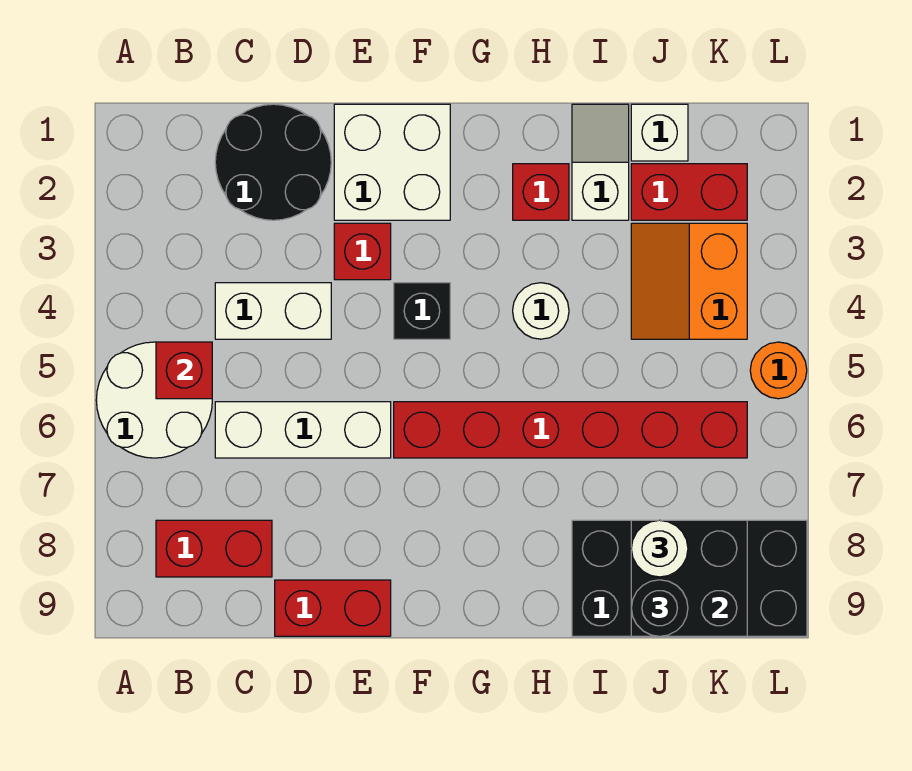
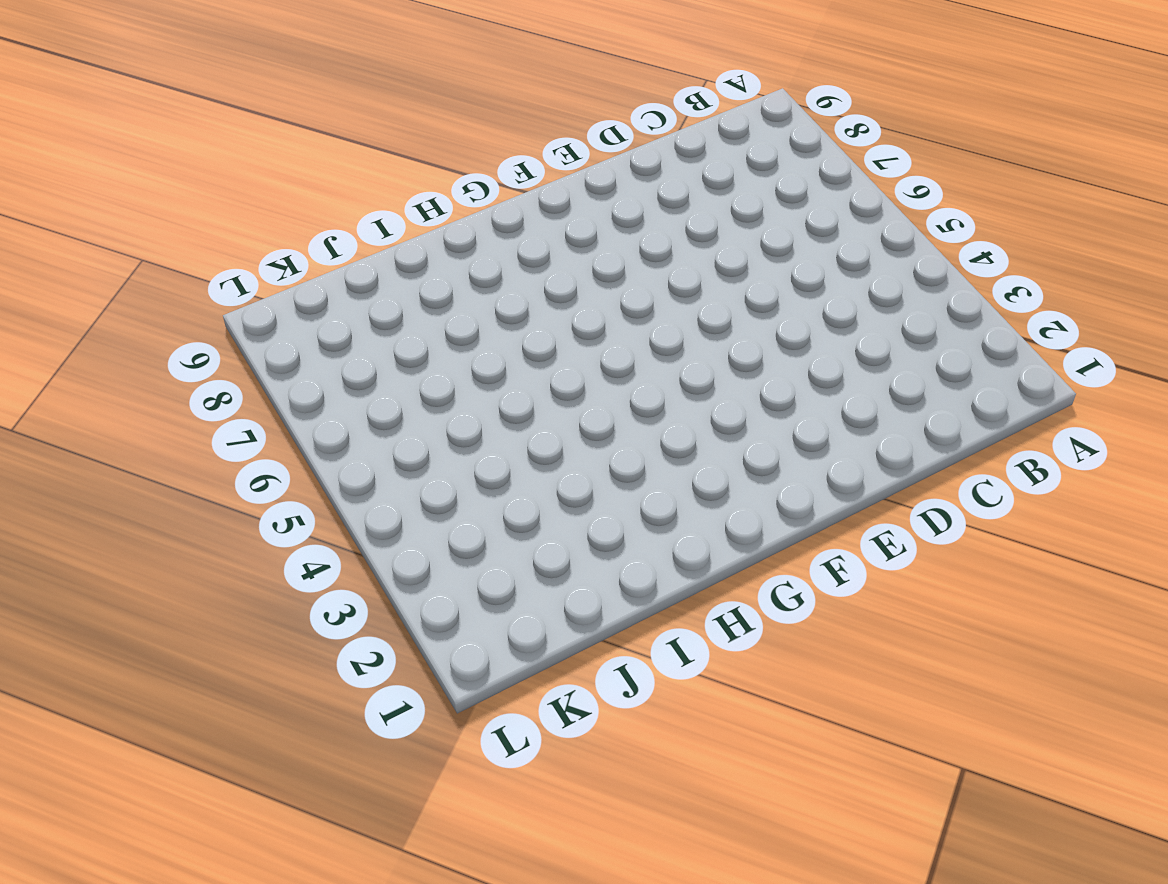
none -> white round brick A5:B6 level 1
none -> red brick B8:C8 level 1
none -> black round brick C1:D2 level 1

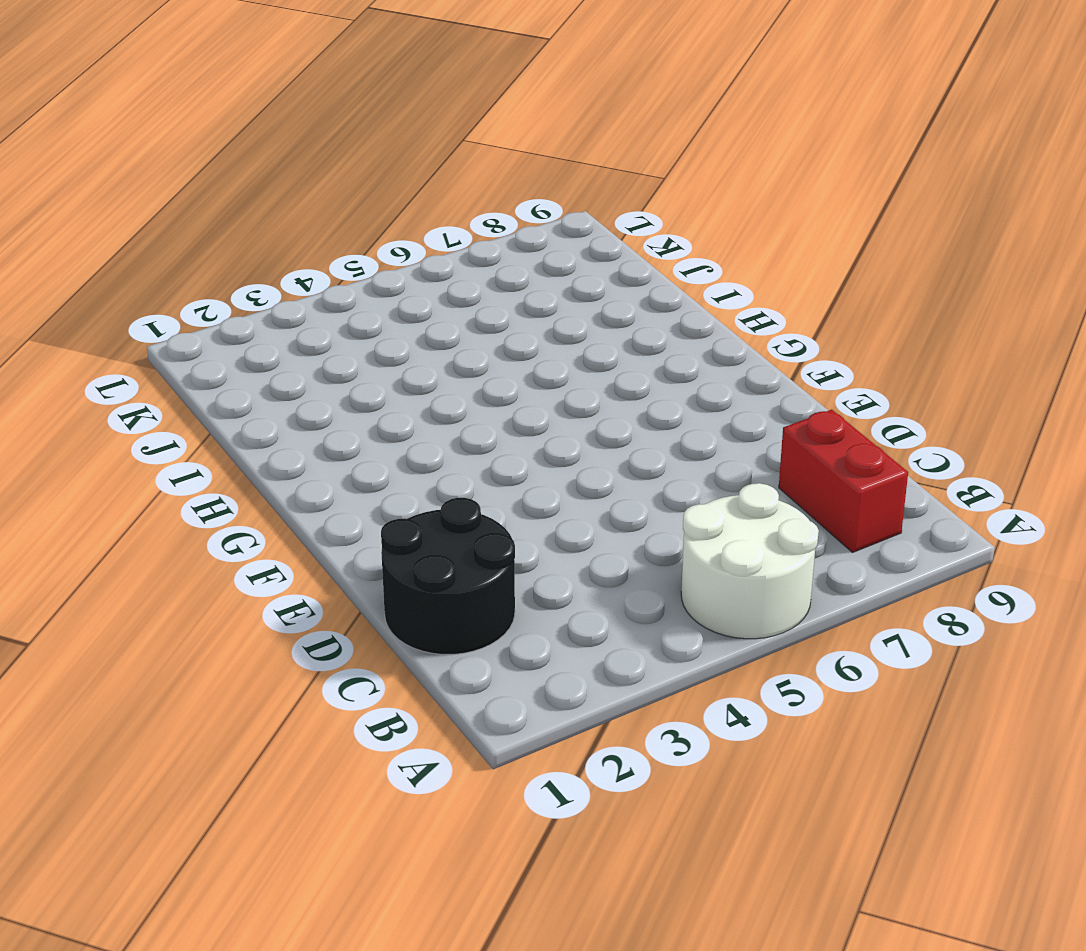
none -> white brick C4:D4 level 1
none -> white brick C6:E6 level 1
none -> red brick D9:E9 level 1

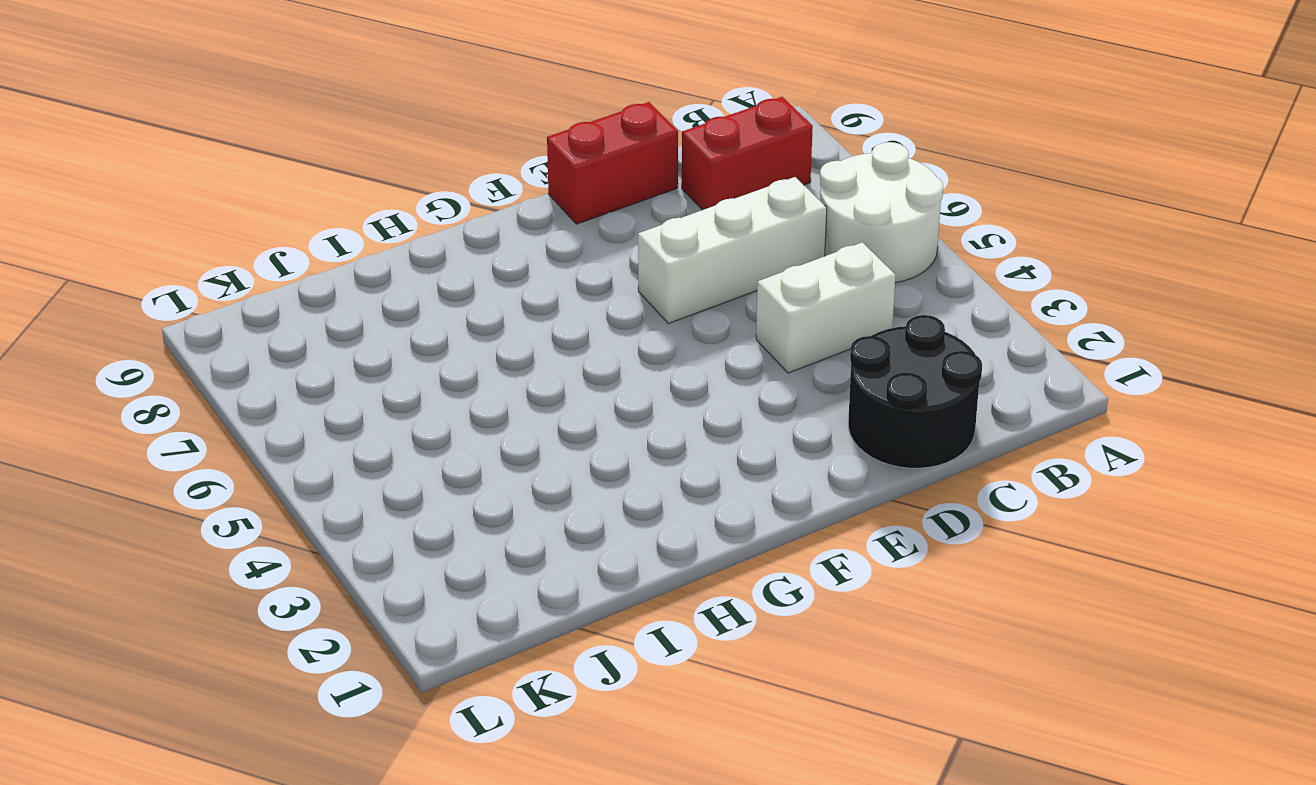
none -> white brick E1:F2 level 1
none -> red brick E3 level 1
none -> black brick F4 level 1

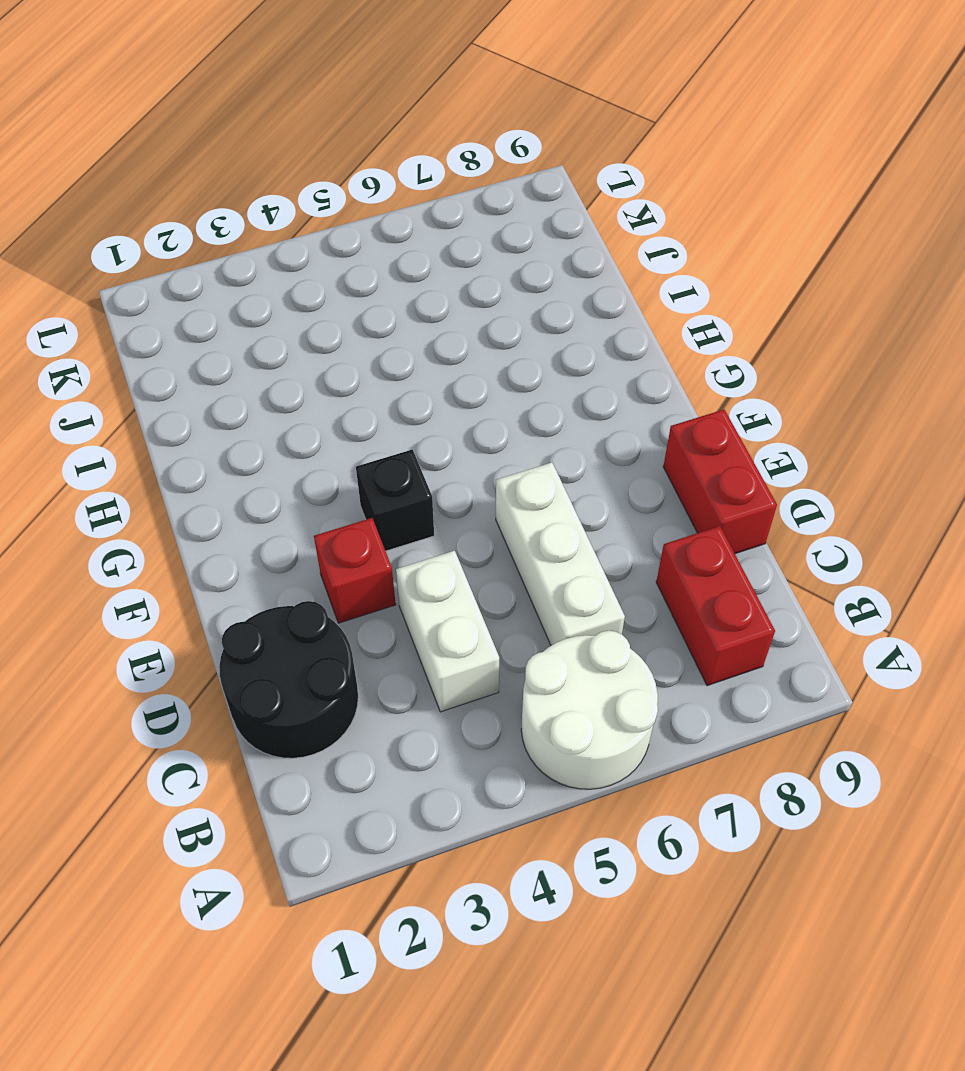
none -> white brick E1:F2 level 1
none -> red brick F6:K6 level 1
none -> red brick H2 level 1

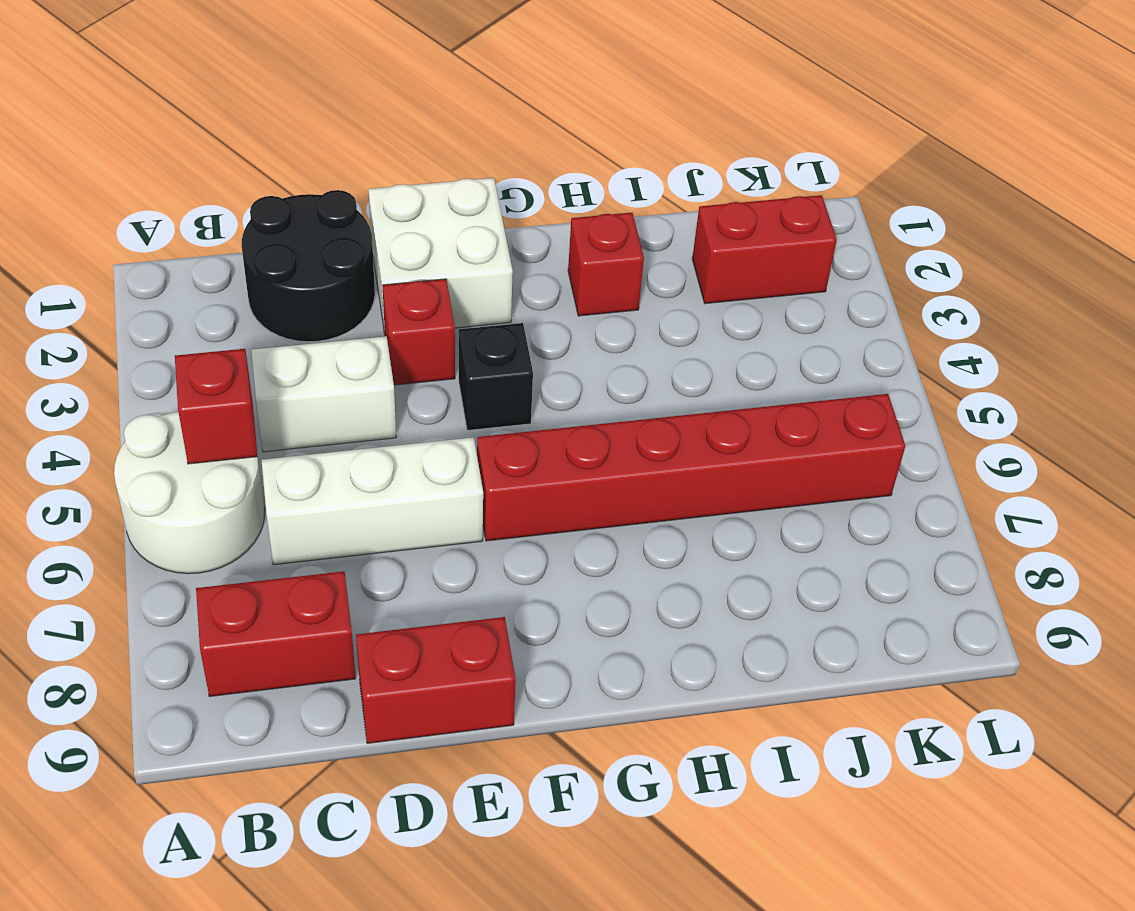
none -> white round brick H4 level 1
none -> white slope I1:I2 level 1 top 2
none -> black brick I8:L9 level 1

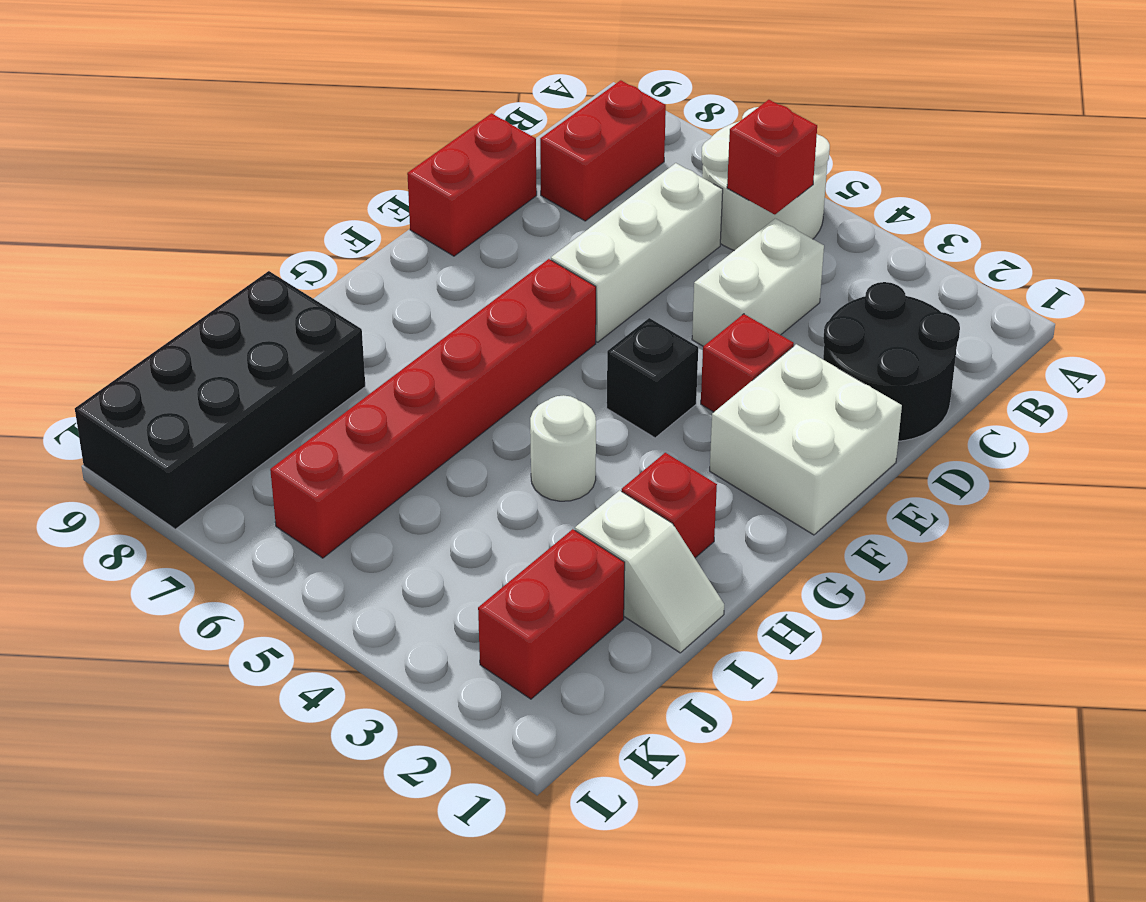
none -> white brick J1 level 1
none -> orange slope J3:K4 level 1 top K
none -> orange round brick L5 level 1

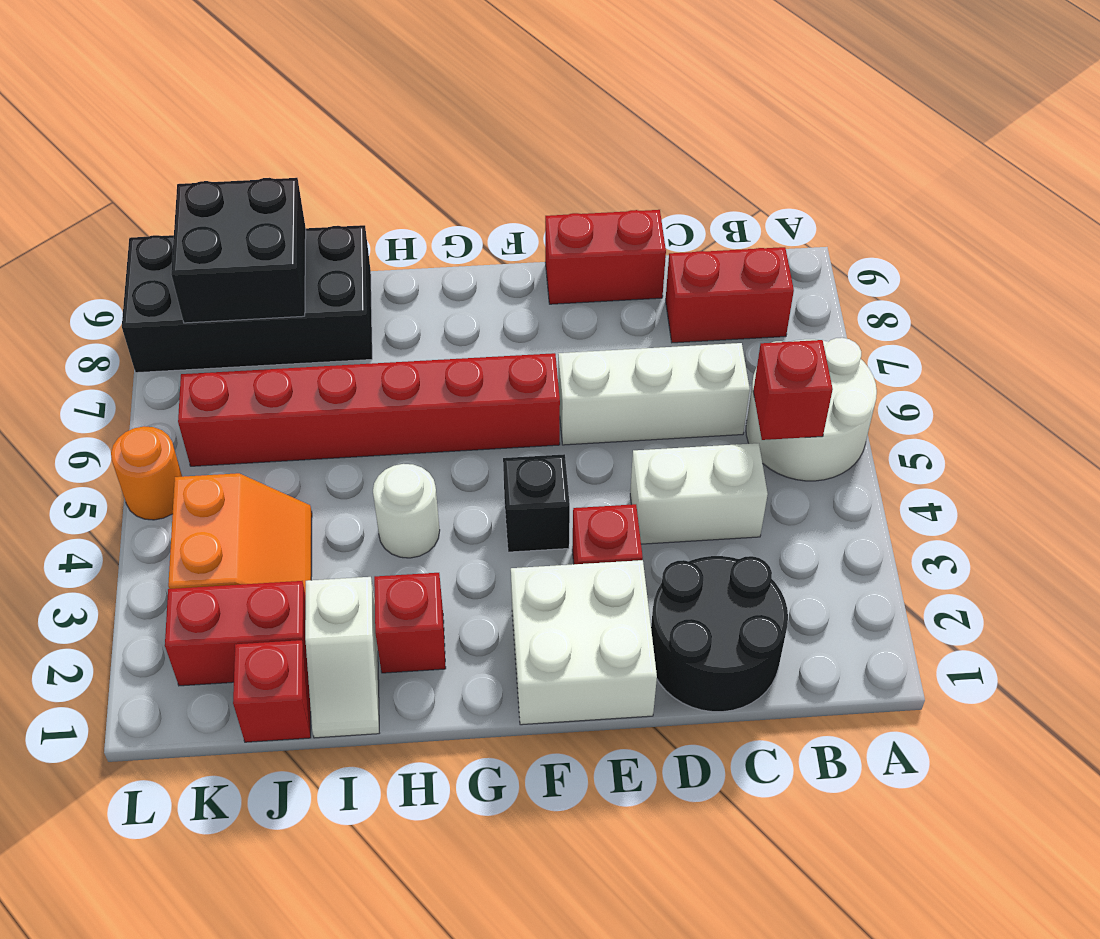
red brick J1 level 1 -> white brick J1 level 1
none -> white round brick J8 level 3
none -> black round brick J9 level 3

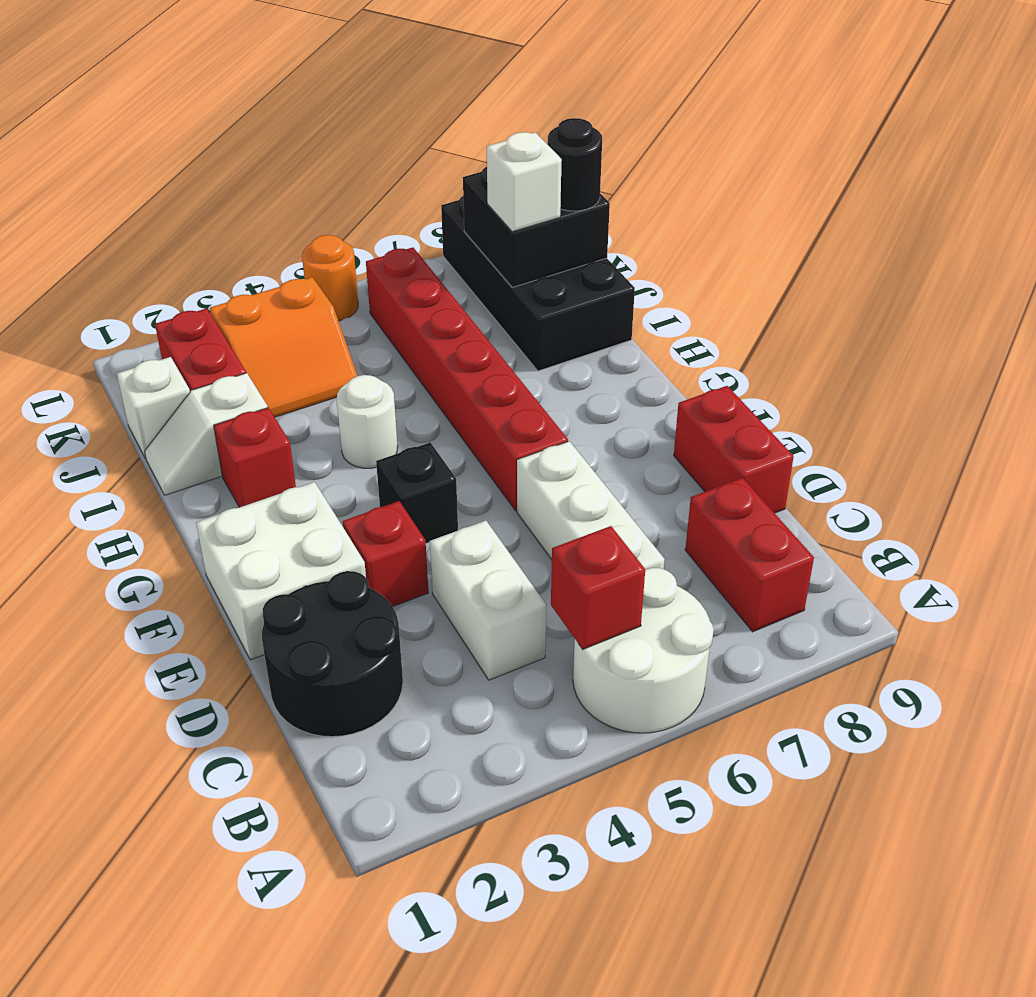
white brick J8 level 3 -> white round brick J8 level 3

